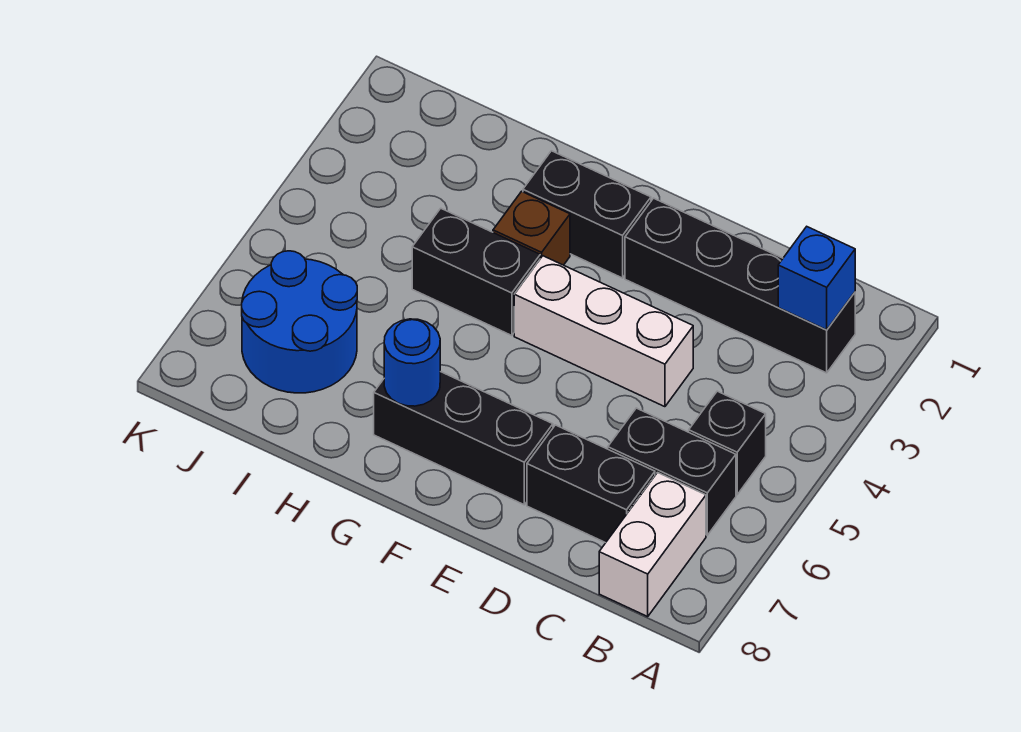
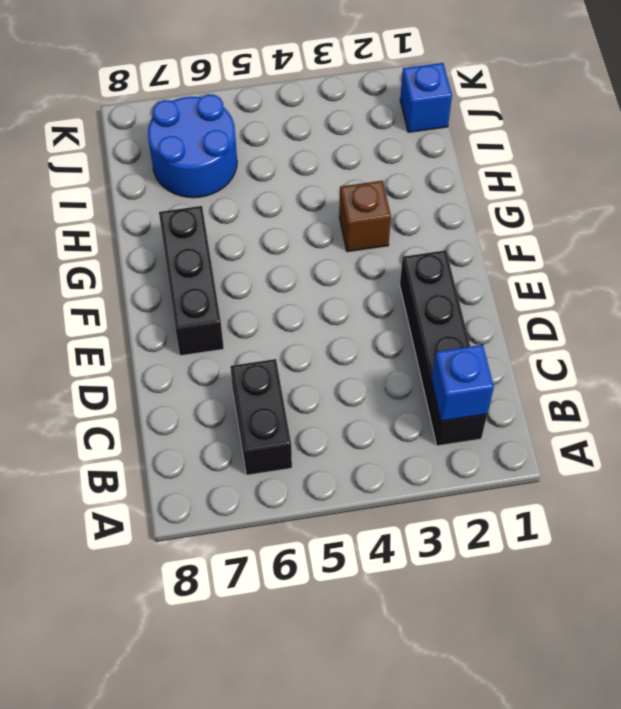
blue brick J1 level 1 -> none
none -> black brick B5 level 1
none -> white brick B7:B8 level 1
none -> black brick C7:D7 level 1

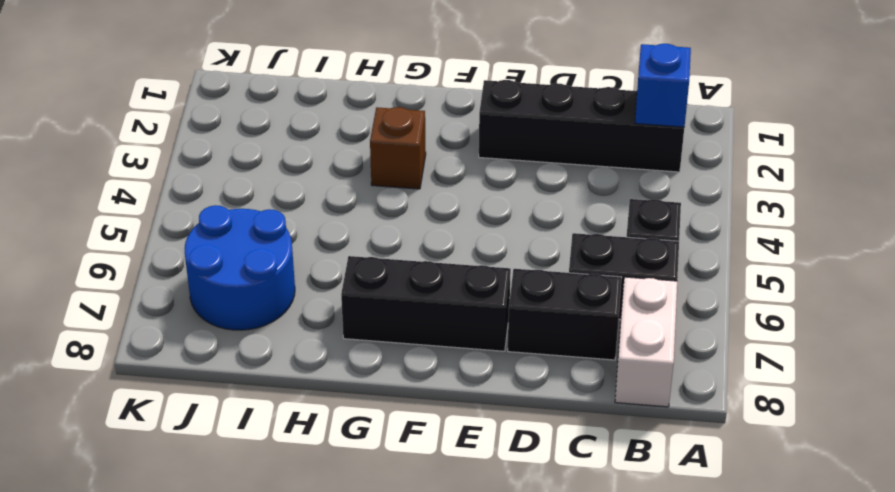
none -> white brick D4:F4 level 1
none -> black brick F2:G2 level 1
none -> black brick G4:H4 level 1

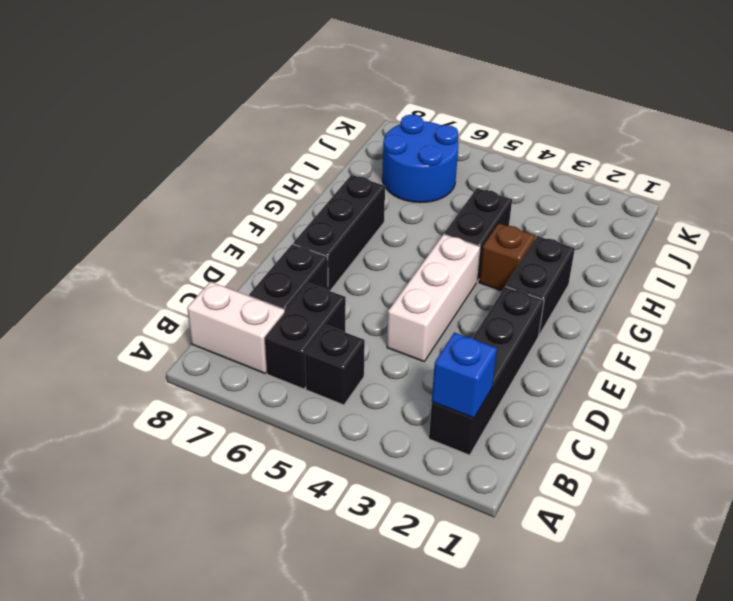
none -> blue round brick G7 level 2

